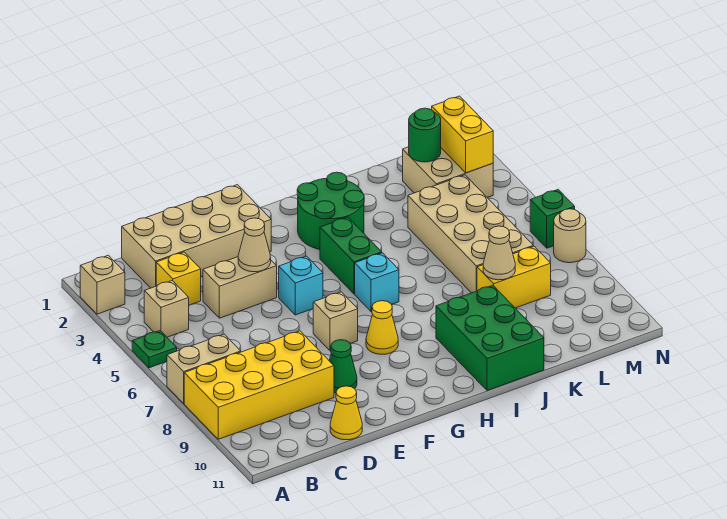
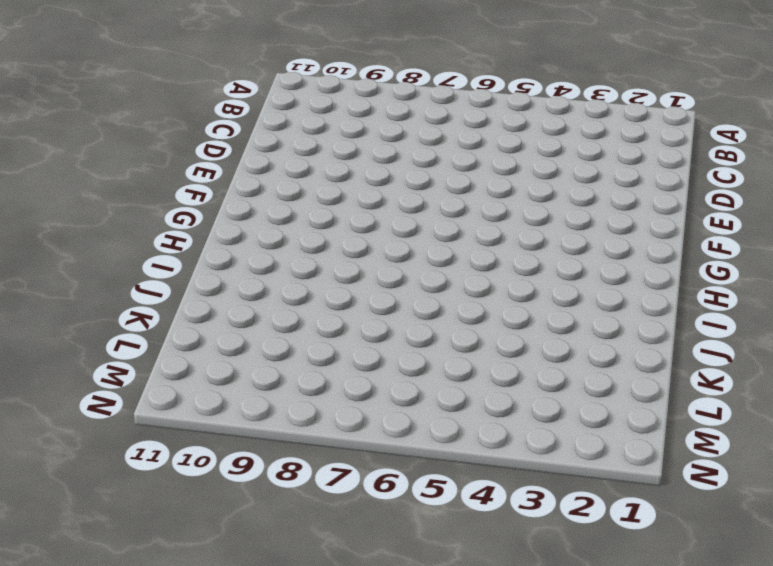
none -> tan brick A2 level 1
none -> green plate A5 level 1
none -> tan brick A7:B7 level 1

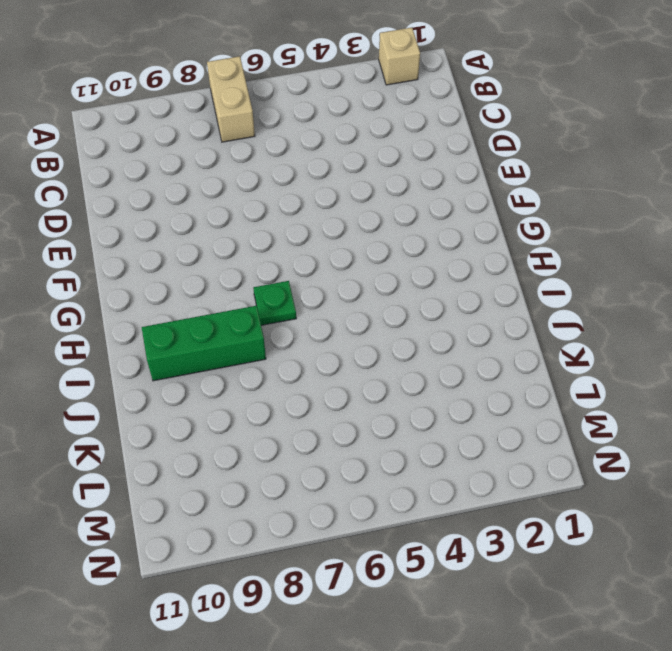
green plate H7 level 1 -> green plate A5 level 1
green brick I8:I10 level 1 -> green brick I9:J11 level 1
none -> yellow brick A8:D9 level 1
none -> tan brick B4 level 1
none -> tan brick C1:F2 level 1

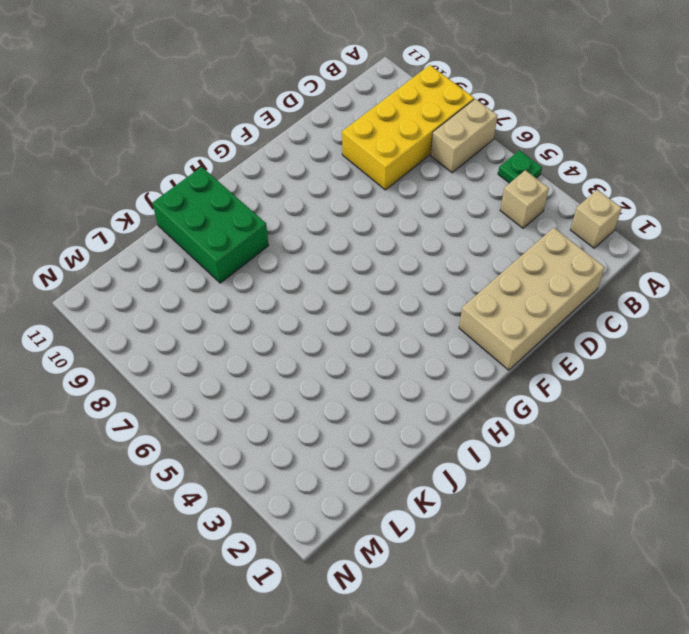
none -> yellow brick C3 level 1
none -> tan brick D4:E4 level 1
none -> yellow cone D11 level 1

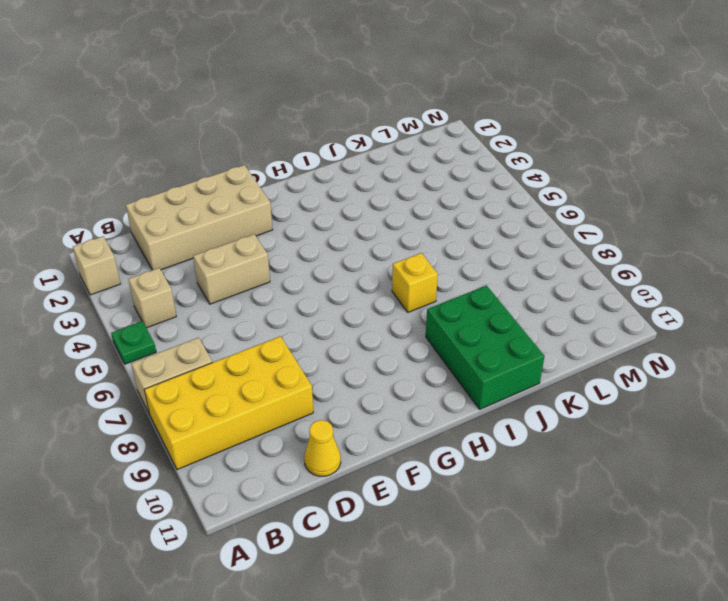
yellow brick I7 level 1 -> yellow brick C3 level 1
none -> green cone E9 level 1
none -> cyan brick F5 level 1
none -> tan brick F7 level 1

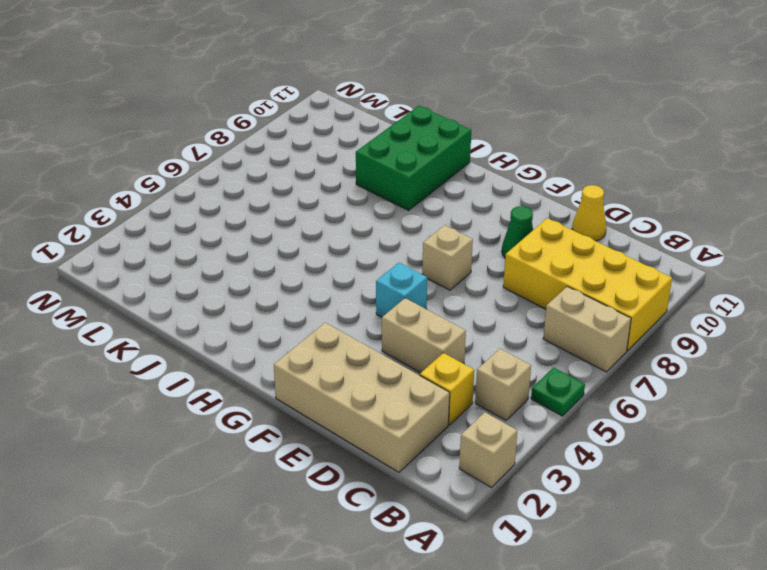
none -> yellow cone G8 level 1
none -> green round brick H2:I3 level 1
none -> green brick H4:H5 level 1

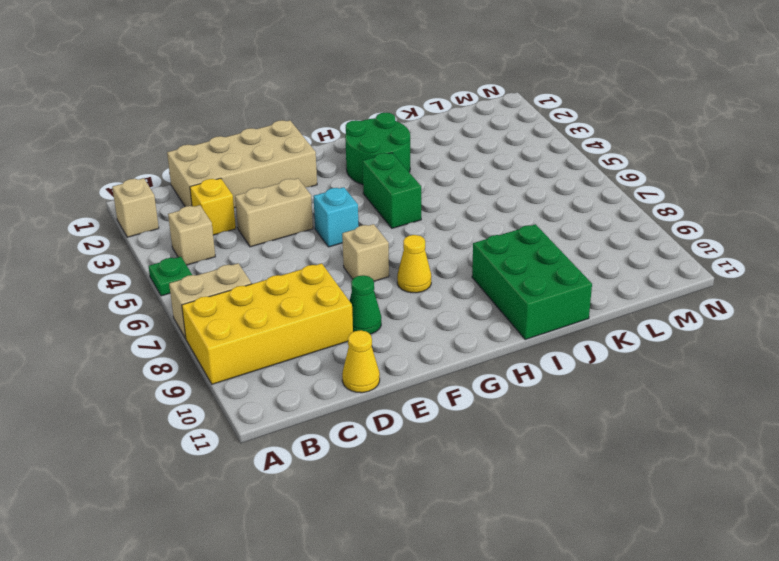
none -> cyan brick H6 level 1
none -> tan brick K4:L7 level 1
none -> yellow brick K8:L8 level 1

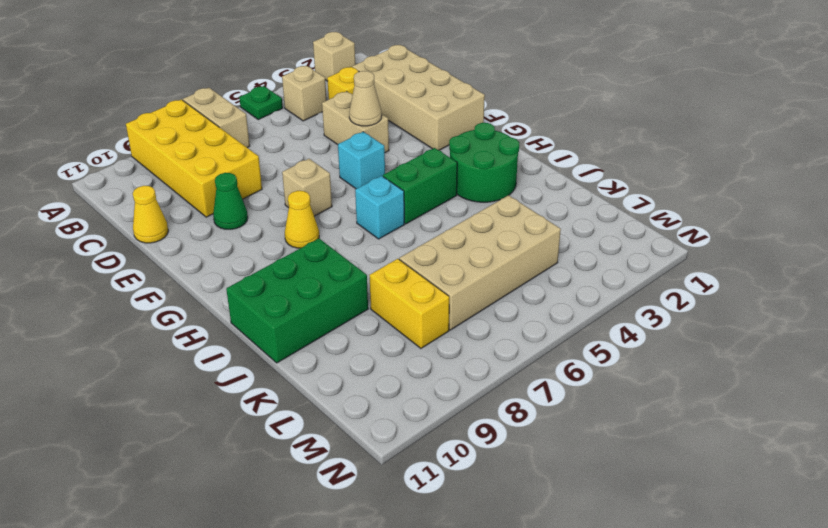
none -> tan brick L2:M3 level 1
none -> green brick N6 level 1
none -> tan round brick N7 level 1

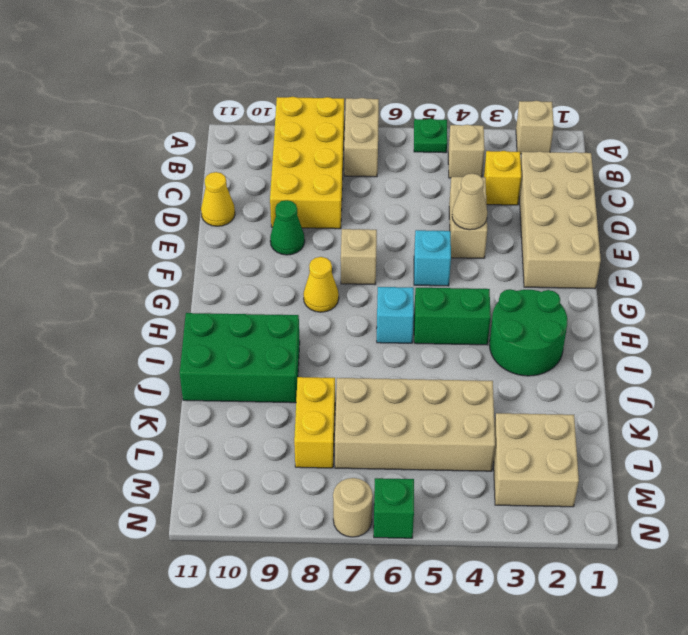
none -> tan cone K8 level 2
none -> green round brick L2 level 2
none -> yellow brick M2:M3 level 2

